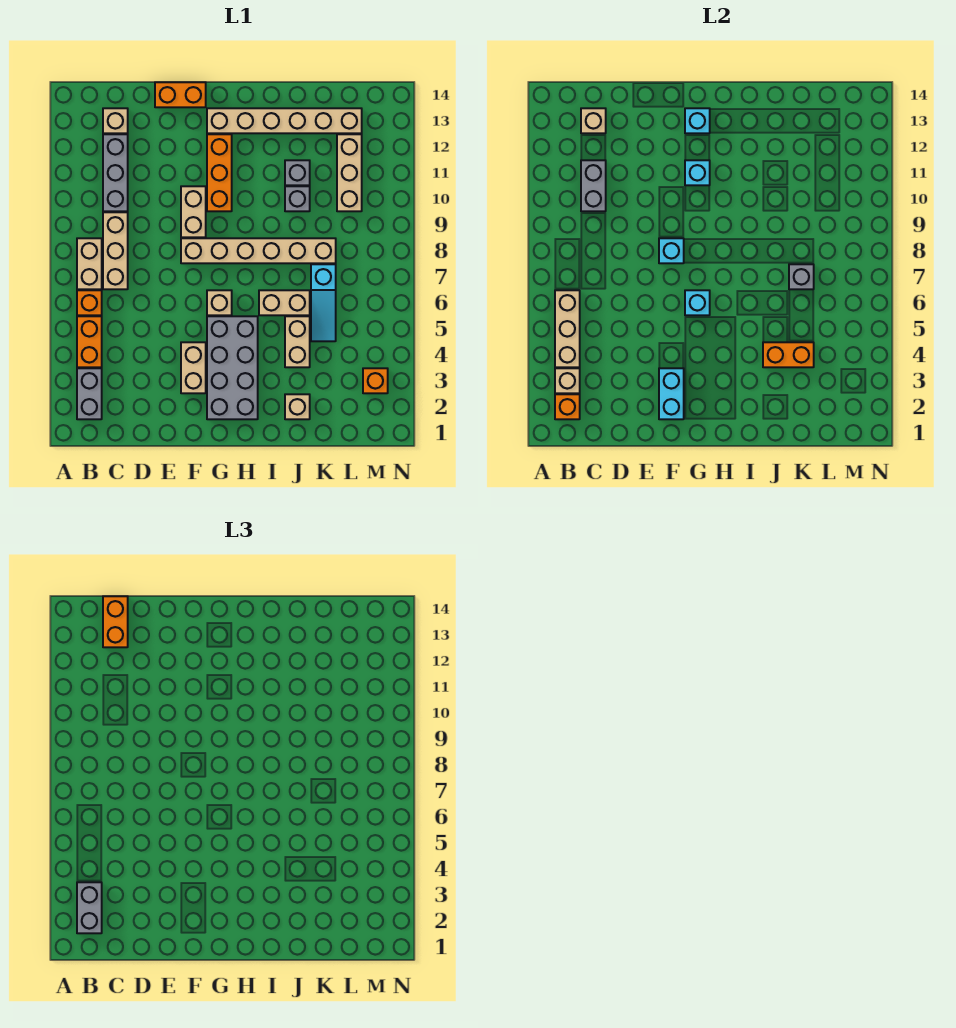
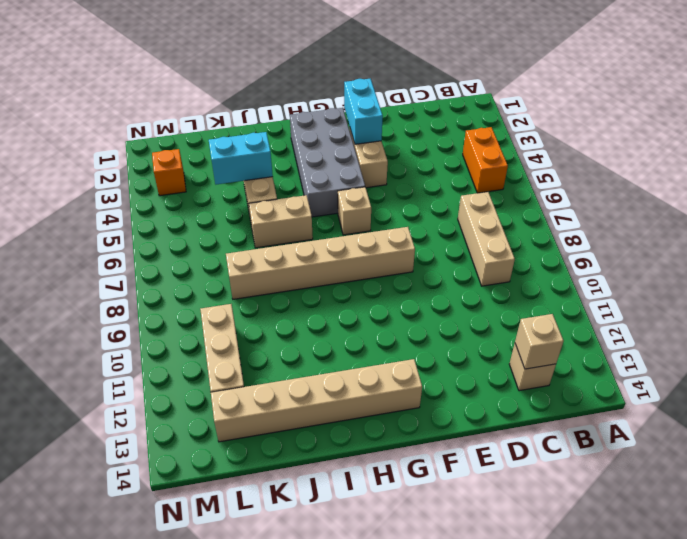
cyan brick J4:K4 level 2 -> orange brick J4:K4 level 2
none -> grey brick B2:B3 level 1
none -> orange brick B6 level 1
none -> tan brick B7:B8 level 1
none -> grey brick C10:C12 level 1

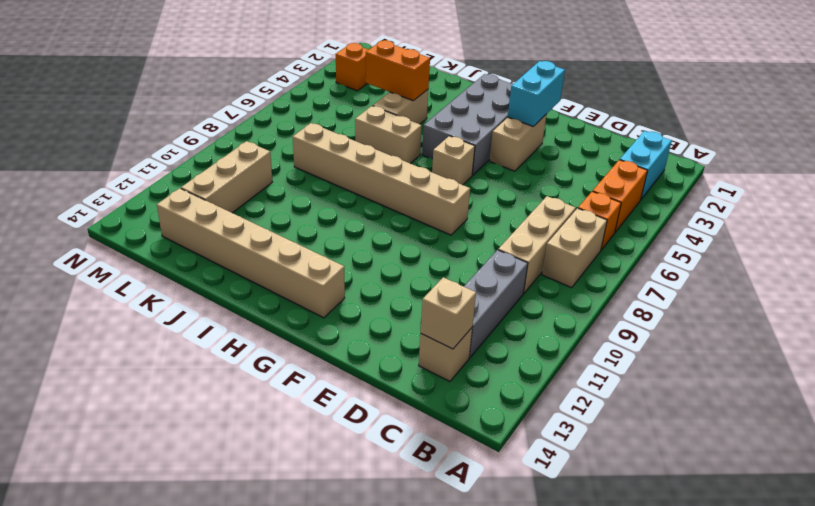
cyan brick B2:B3 level 1 -> grey brick B2:B3 level 1
none -> orange brick E14:F14 level 1
none -> tan brick F9:F10 level 1
none -> orange brick G10:G12 level 1
none -> tan brick J2 level 1

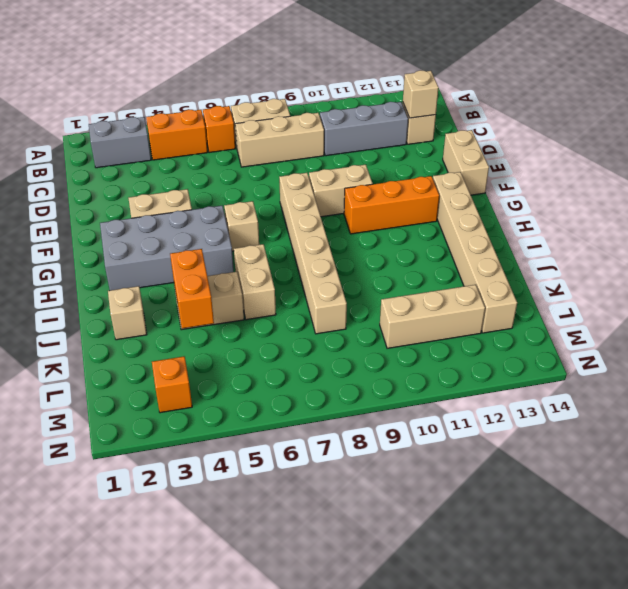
tan brick E14:F14 level 1 -> orange brick E14:F14 level 1
none -> grey brick J10 level 1
none -> grey brick J11 level 1
none -> cyan slope K5:K7 level 1 top 7
none -> orange brick B2 level 2

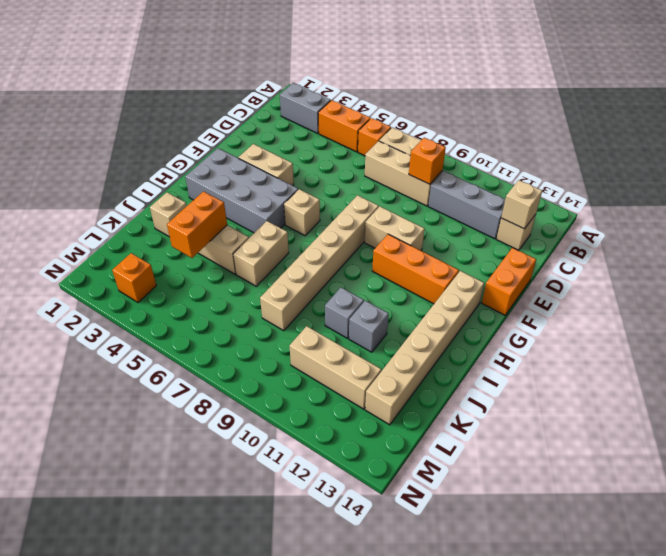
orange brick C9 level 2 -> orange brick B2 level 2
none -> cyan slope K5:K7 level 1 top 7
none -> tan brick B3 level 2
none -> tan brick B4:B6 level 2
none -> grey brick C10:C11 level 2

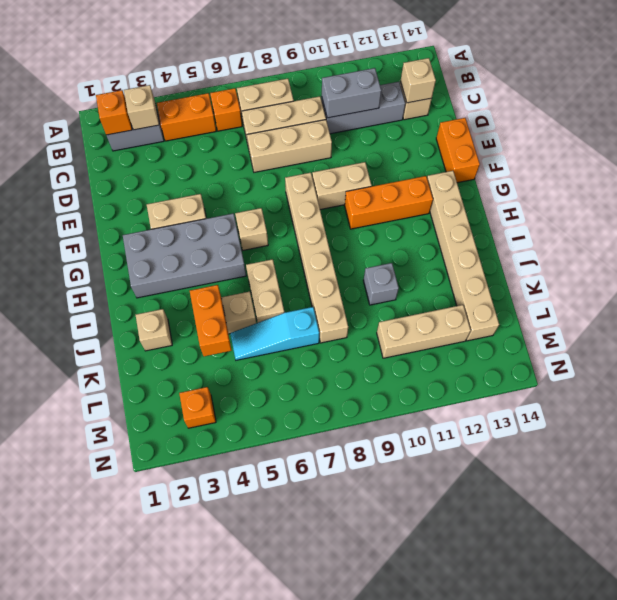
tan brick D7:D9 level 1 -> tan brick B4:B6 level 2
none -> grey brick J11 level 1
none -> cyan brick F2:F3 level 2
none -> cyan brick F8 level 2
none -> cyan brick G6 level 2

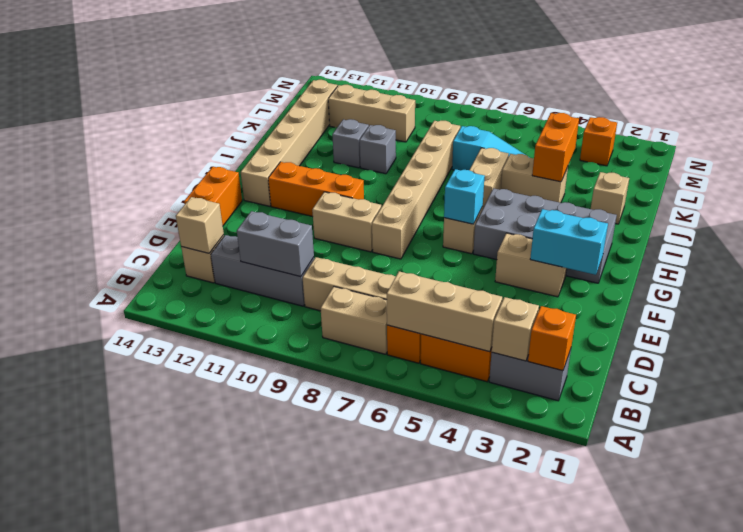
none -> cyan brick F8 level 2
none -> cyan brick G11 level 2
none -> cyan brick G13 level 2
none -> grey brick K7 level 2

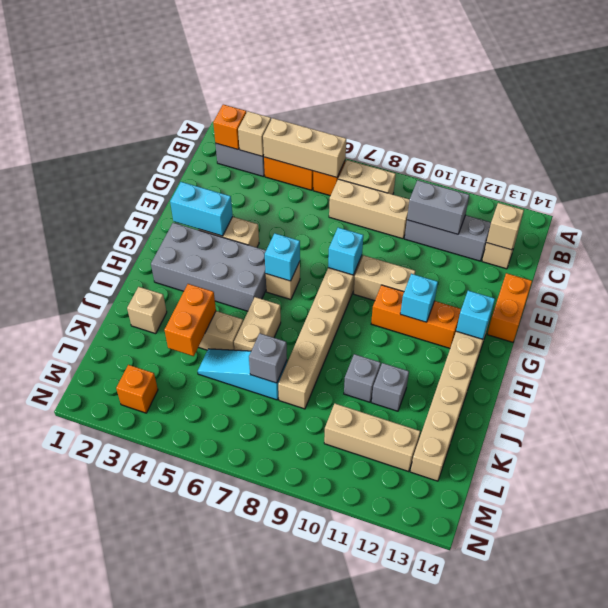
none -> grey brick B2:B3 level 3
none -> orange brick C13:C14 level 3

